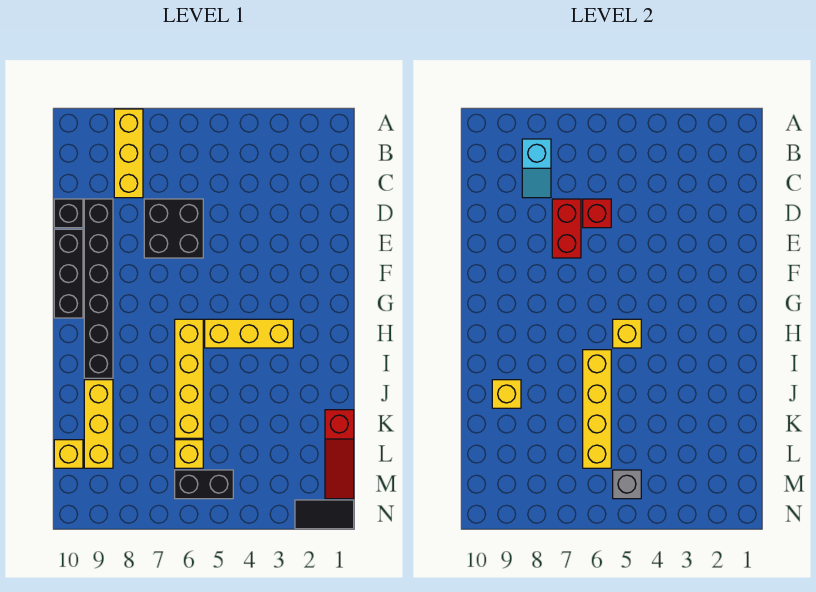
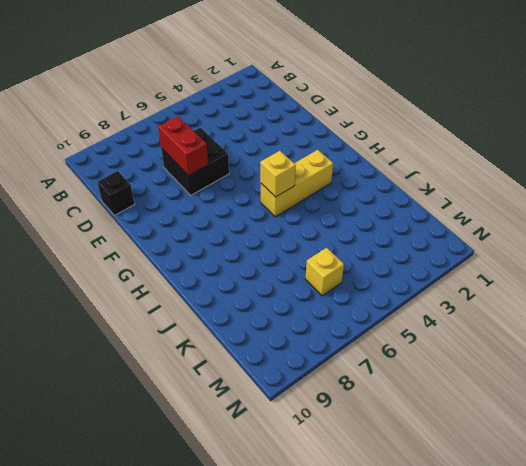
none -> yellow brick A8:C8 level 1
none -> black brick D9:I9 level 1
none -> black brick E10:G10 level 1

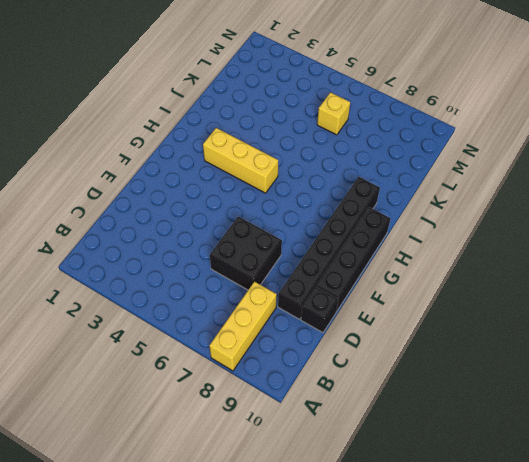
black brick E10:H10 level 1 -> black brick E10:G10 level 1
none -> yellow brick H6:K6 level 1
none -> yellow brick J9:L9 level 1
none -> red slope K1:M1 level 1 top K

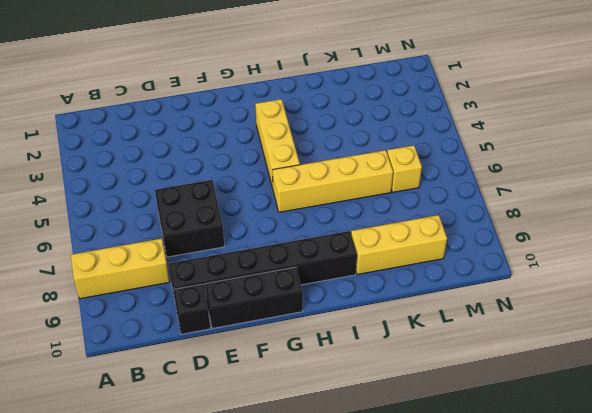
none -> red slope K1:M1 level 1 top K
none -> yellow brick L10 level 1
none -> black brick M5:M6 level 1

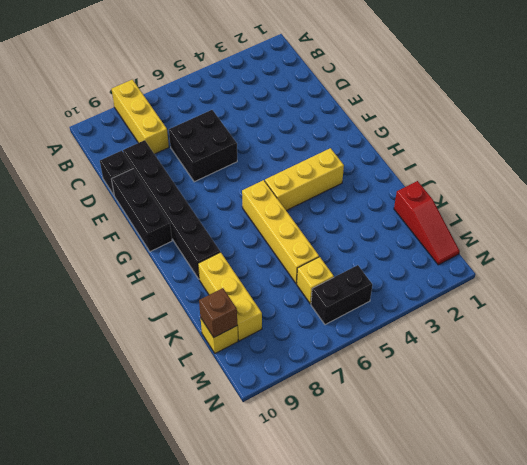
brown brick L10 level 2 -> none
none -> black tile N1:N2 level 1
none -> cyan slope B8:C8 level 2 top B
none -> red brick D6 level 2

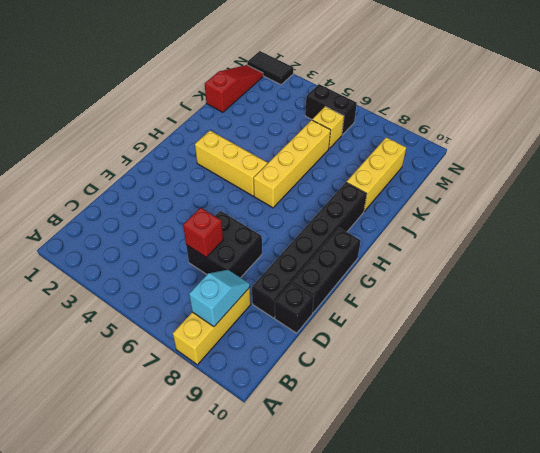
none -> yellow brick L10 level 1
none -> red brick D7:E7 level 2
none -> yellow brick H5 level 2

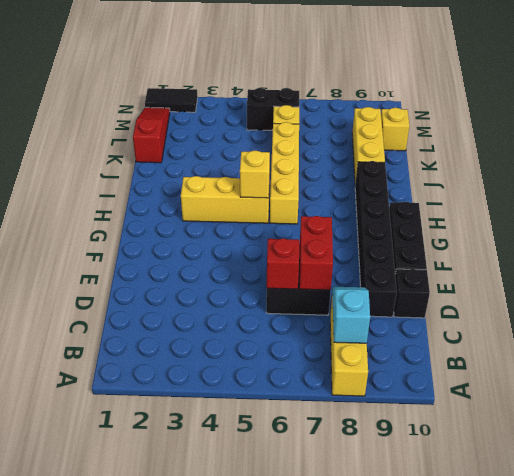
none -> yellow brick I6:L6 level 2
none -> yellow brick J9 level 2
none -> grey brick M5 level 2

